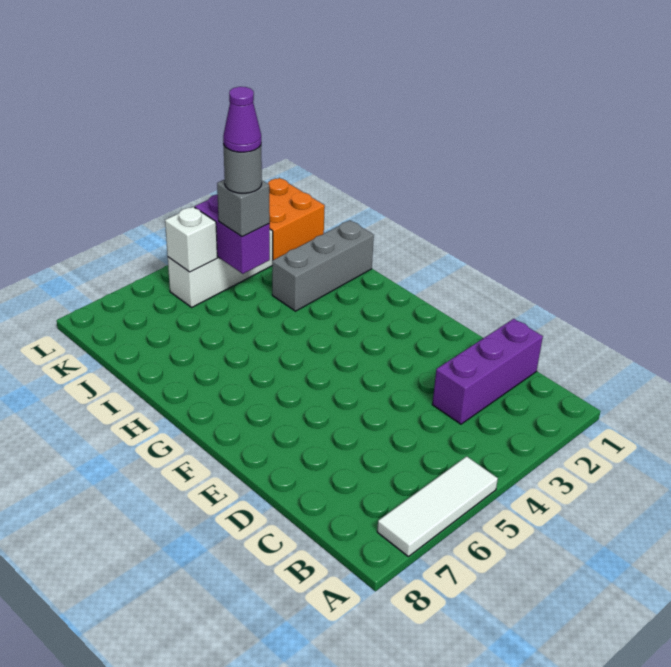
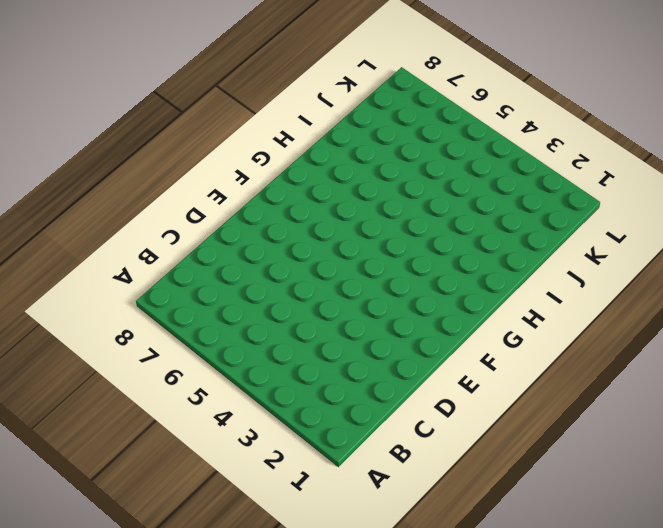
none -> white tile A5:A7 level 1
none -> purple brick C1:C3 level 1

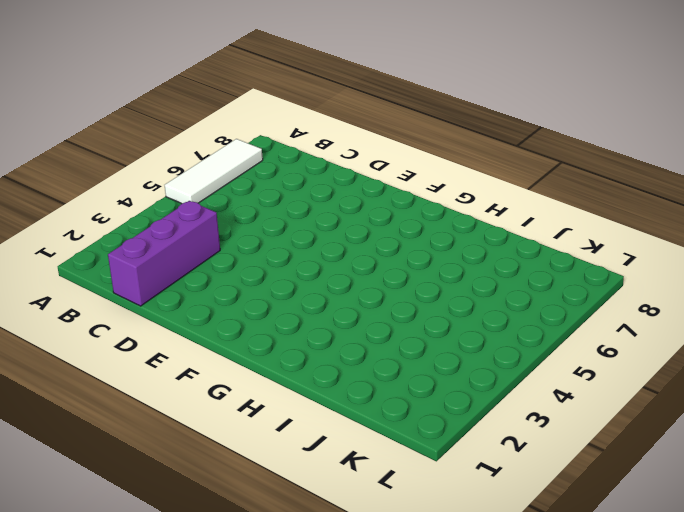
none -> grey brick I1:I3 level 1
none -> orange brick K1:L2 level 1

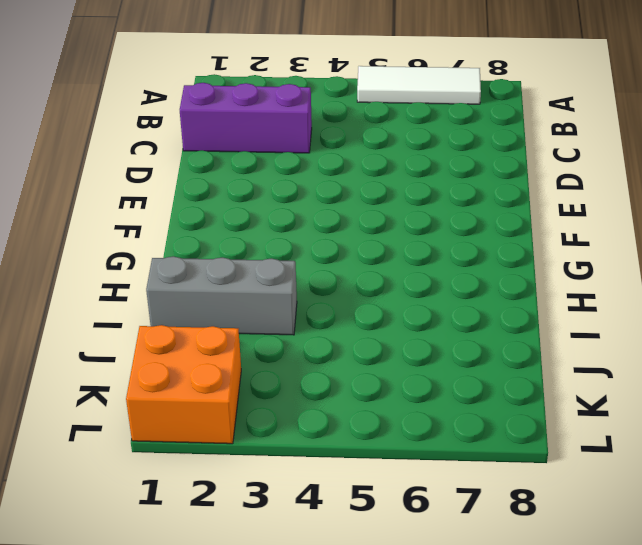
none -> white brick K3:K5 level 1
none -> purple brick J4:K4 level 2

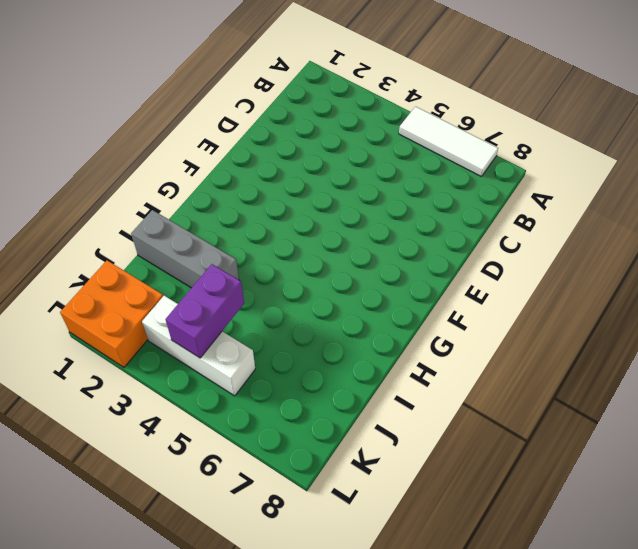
none -> purple brick C1:C3 level 1
none -> white brick K5 level 2

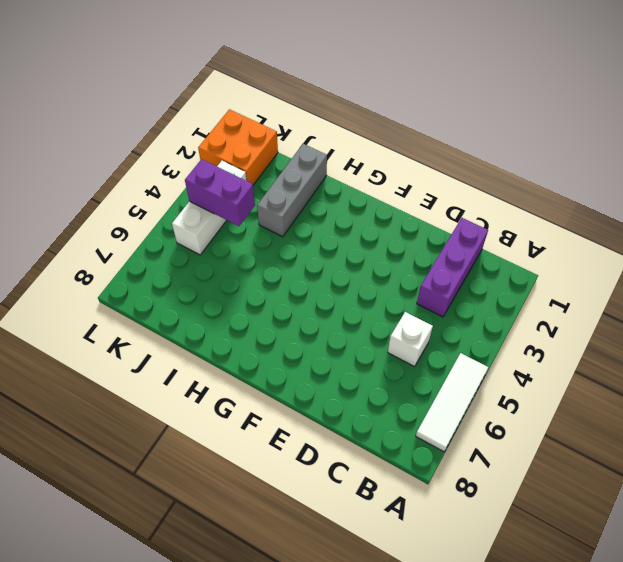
white brick C5 level 1 -> white brick K5 level 2
none -> grey brick J4 level 3
none -> grey round brick J4 level 4

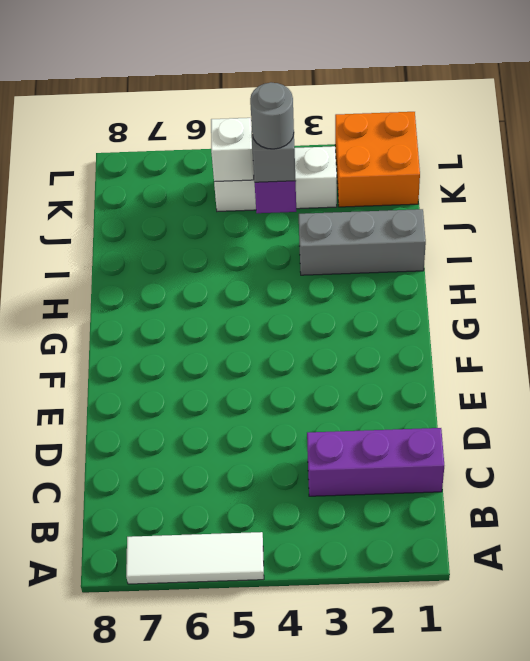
none -> purple cone J4 level 5

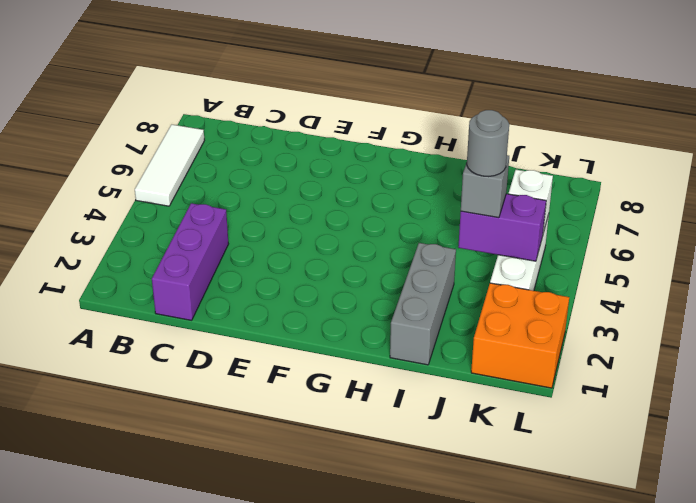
none -> purple cone J4 level 5

